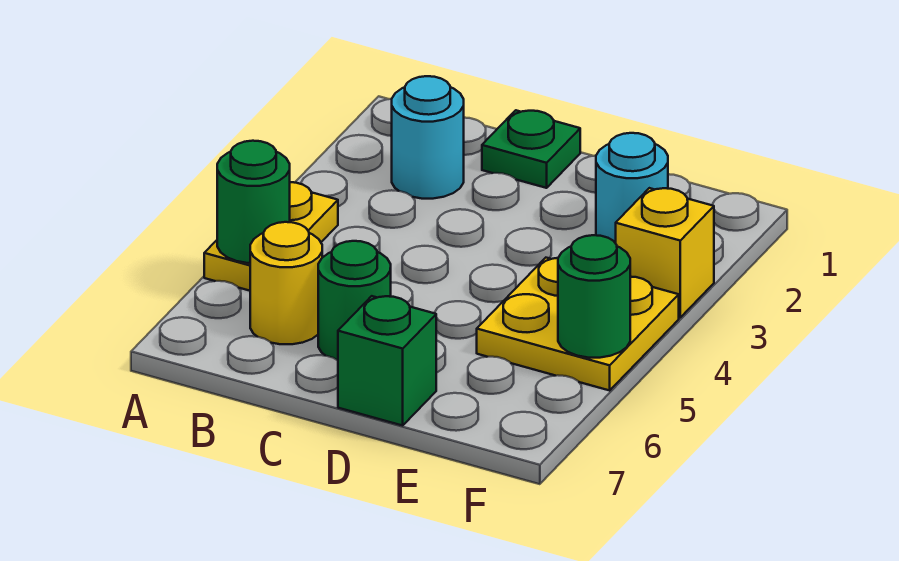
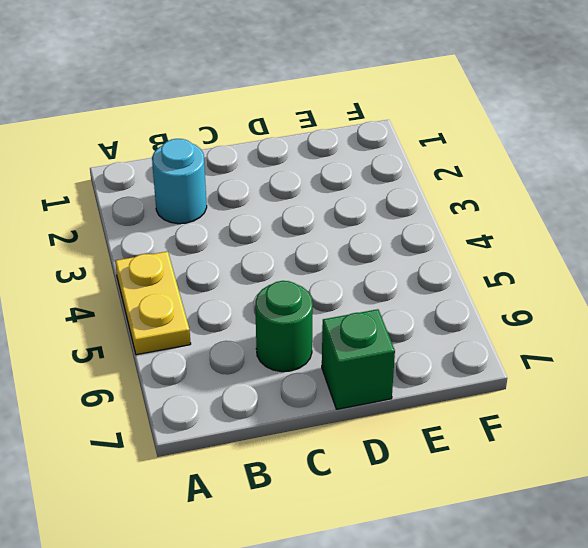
none -> yellow round brick B6 level 1
none -> green plate C1 level 1

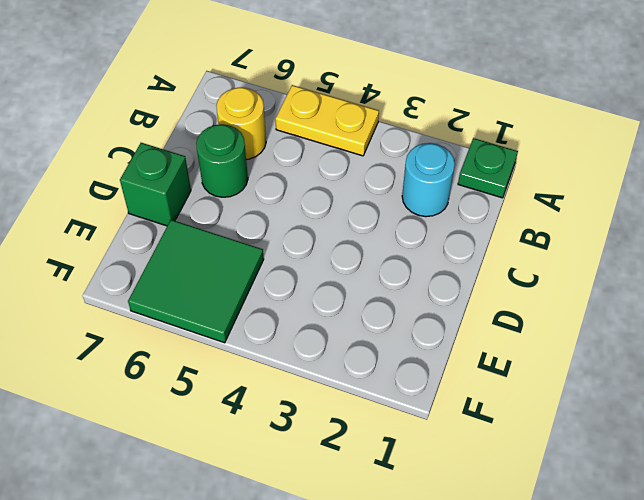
green plate A1 level 1 -> green plate C1 level 1
green tile E5:F6 level 1 -> yellow plate E4:F5 level 1
none -> cyan round brick E2 level 1
none -> yellow brick F3 level 1

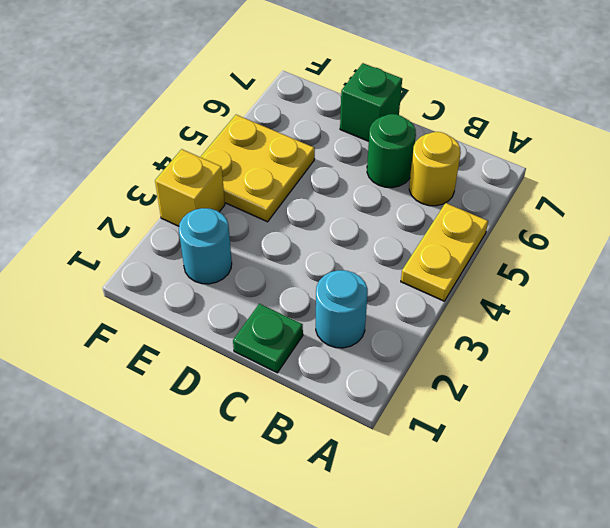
none -> green round brick A5 level 2
none -> green round brick F5 level 2

